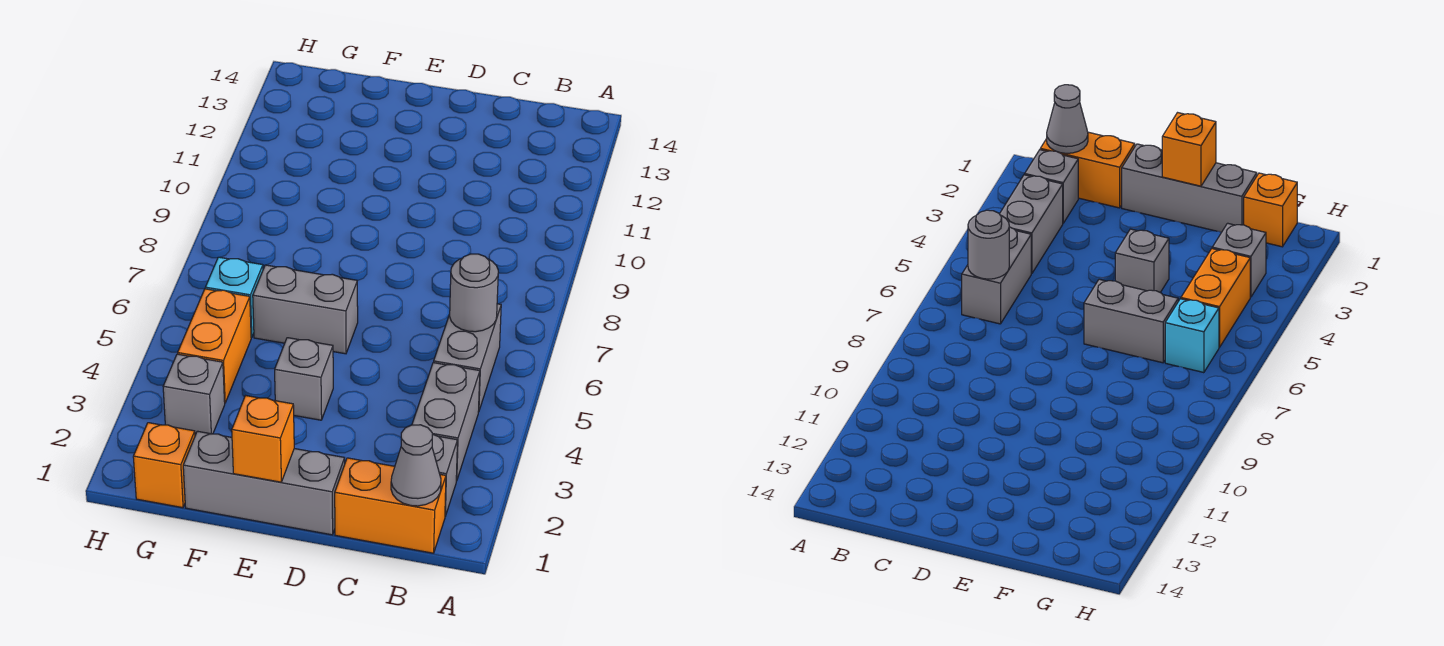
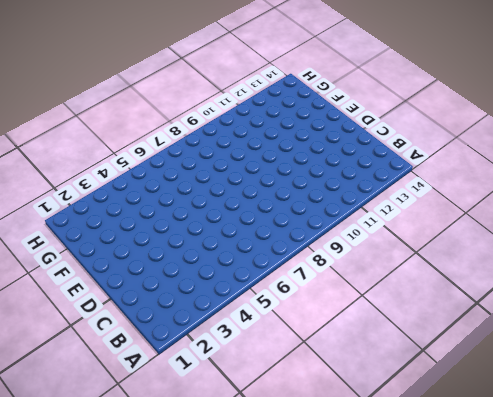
none -> orange brick B1:C1 level 1
none -> grey brick B2 level 1
none -> grey brick B3:B4 level 1

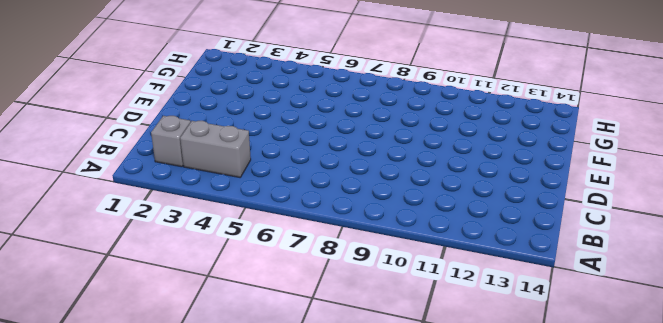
none -> orange brick B1:C1 level 1
none -> grey brick B5:B6 level 1
none -> grey brick D1:F1 level 1

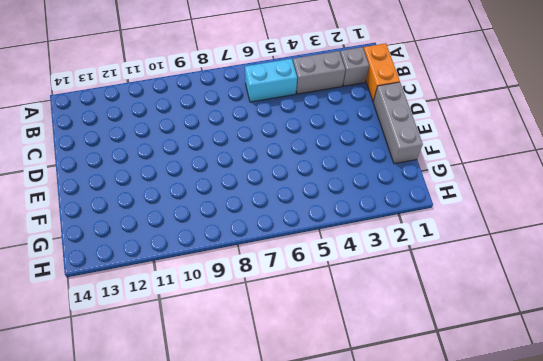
cyan brick B5:B6 level 1 -> grey brick B5:B6 level 1
none -> grey brick E4 level 1
none -> grey brick E6:F6 level 1
none -> orange brick G1 level 1

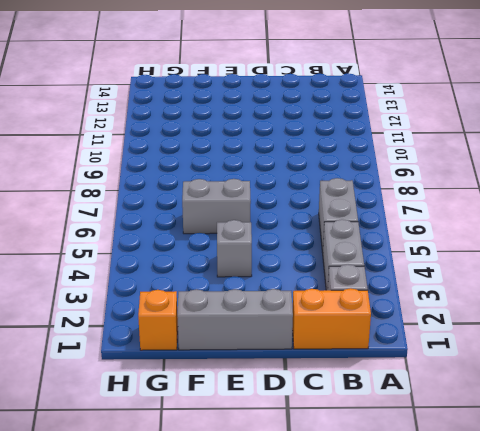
none -> grey brick G3 level 1
none -> orange brick G4:G5 level 1
none -> cyan brick G6 level 1

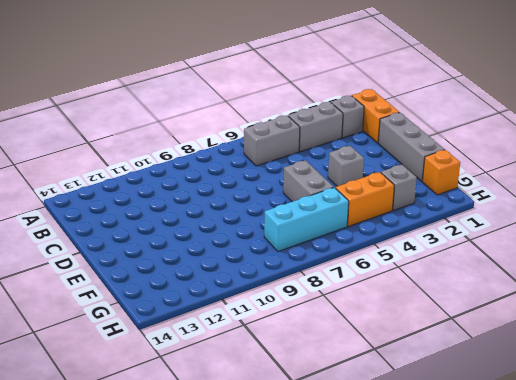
cyan brick G6:G8 level 1 -> cyan brick G6 level 1
none -> grey cone B1 level 2
none -> grey round brick B6 level 2
none -> orange brick E1 level 2

